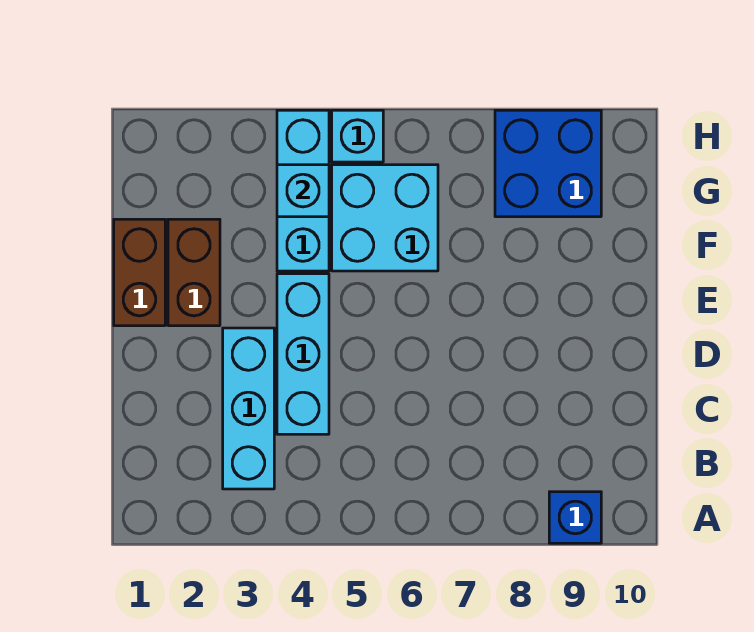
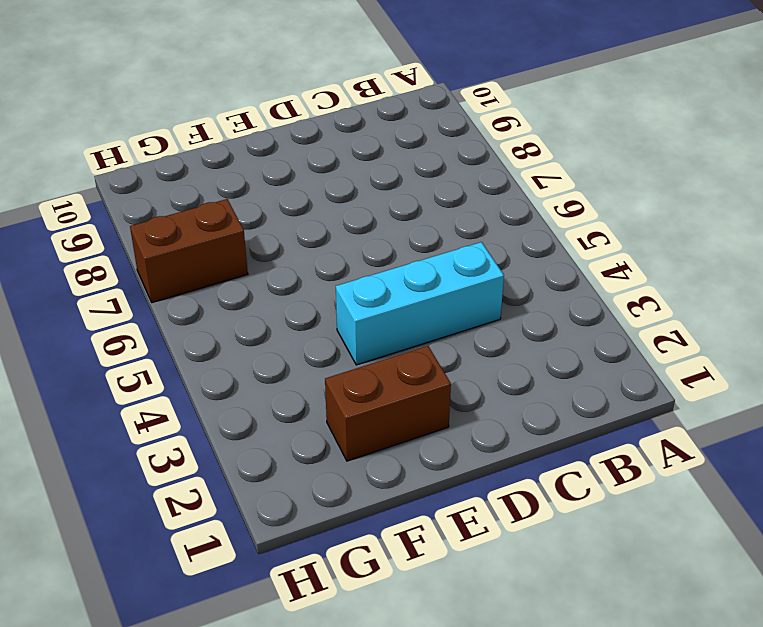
brown brick G7:H7 level 1 -> brown brick E1:F1 level 1
none -> blue brick A9 level 1
none -> cyan brick B3:D3 level 1

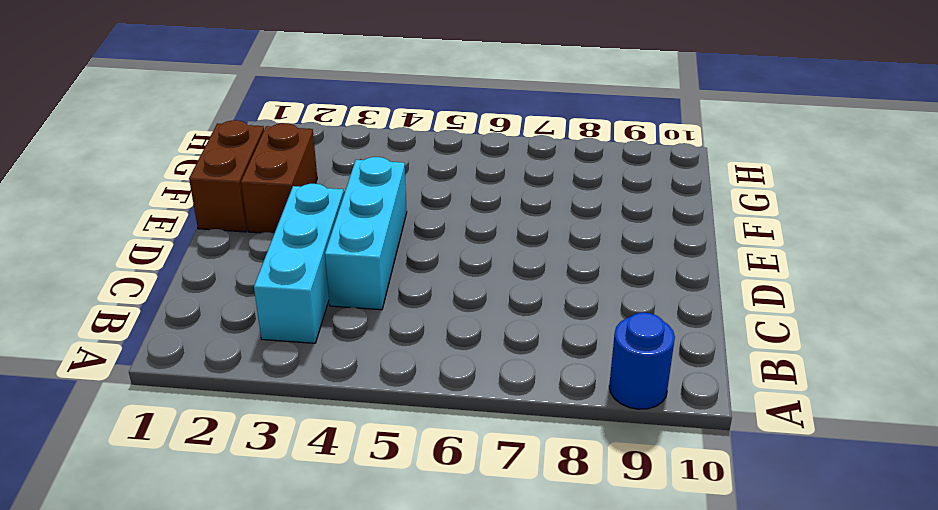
blue round brick A9 level 1 -> blue brick A9 level 1
none -> cyan brick F4:H4 level 1
none -> cyan brick F5:G6 level 1

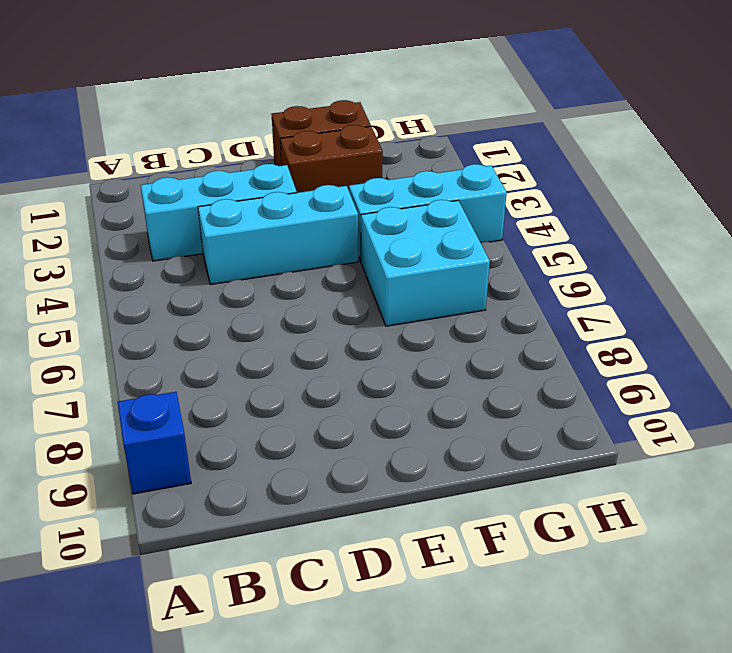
none -> blue brick G8:H9 level 1
none -> cyan brick H5 level 1

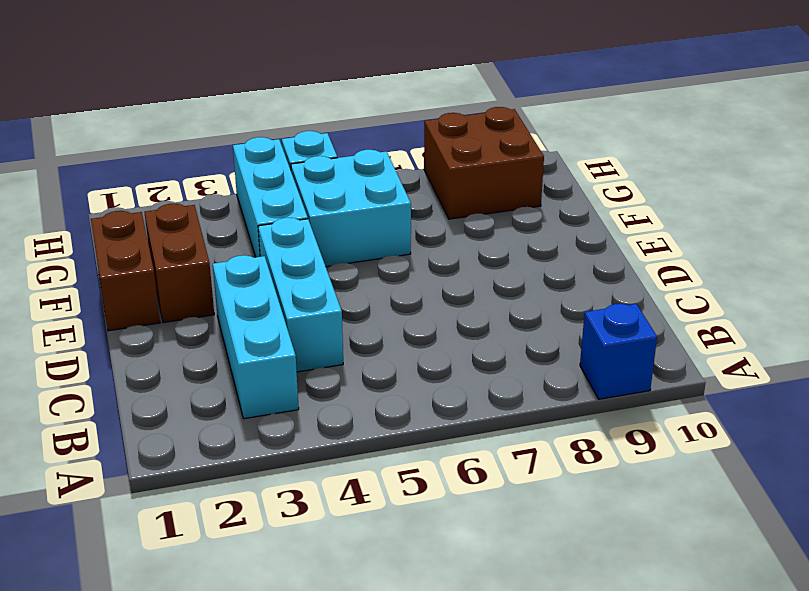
brown brick G8:H9 level 1 -> blue brick G8:H9 level 1
none -> cyan brick G4 level 2

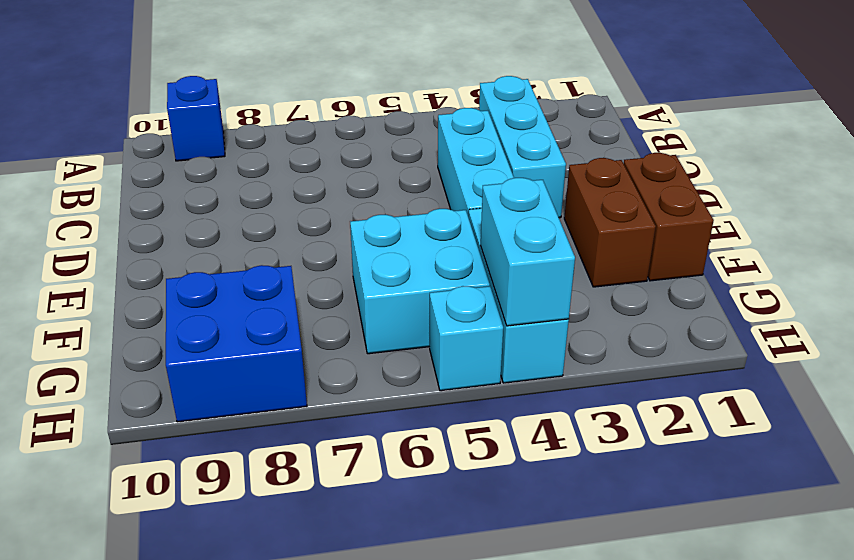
cyan brick G4:H4 level 2 -> cyan brick G4 level 2

